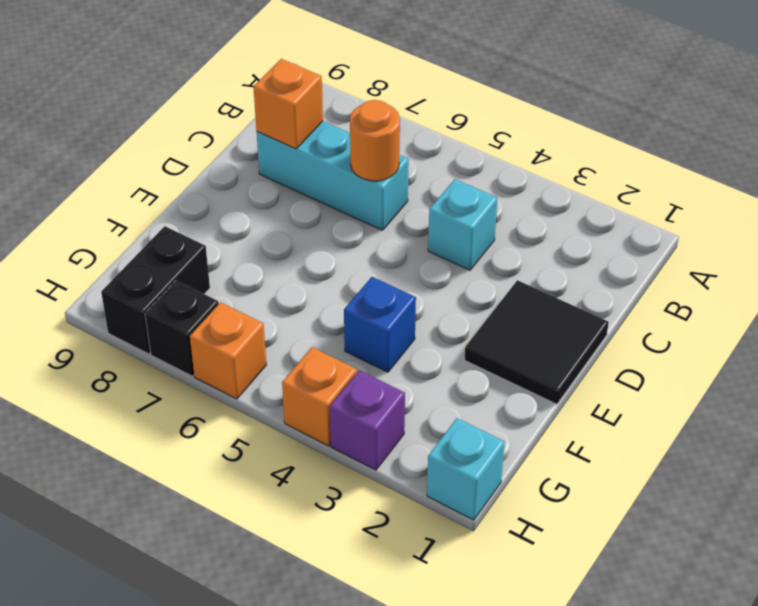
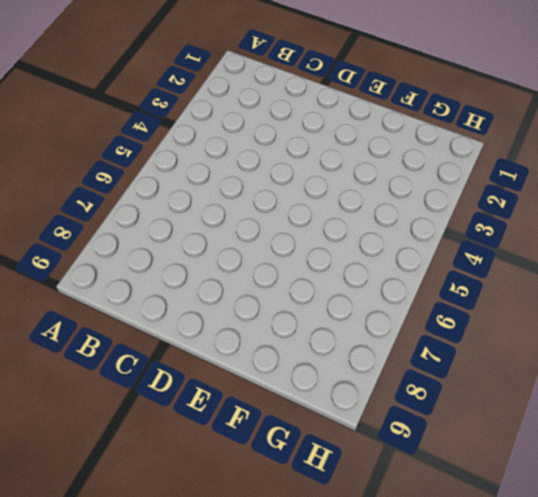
none -> cyan brick C4 level 1
none -> cyan brick C6:C8 level 1
none -> black tile D1:E2 level 1

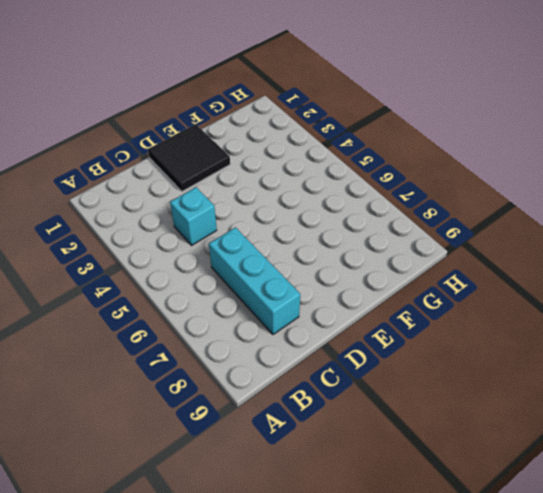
none -> blue brick F4 level 1
none -> black brick G8:H8 level 1
none -> cyan brick H1 level 1

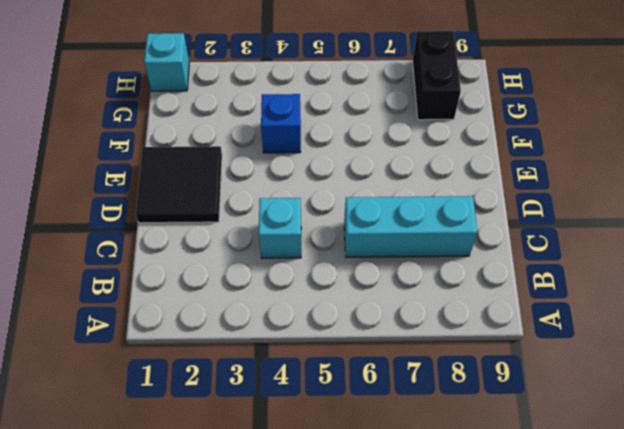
none -> purple brick H3 level 1
none -> orange brick H4 level 1
none -> orange brick H6 level 1

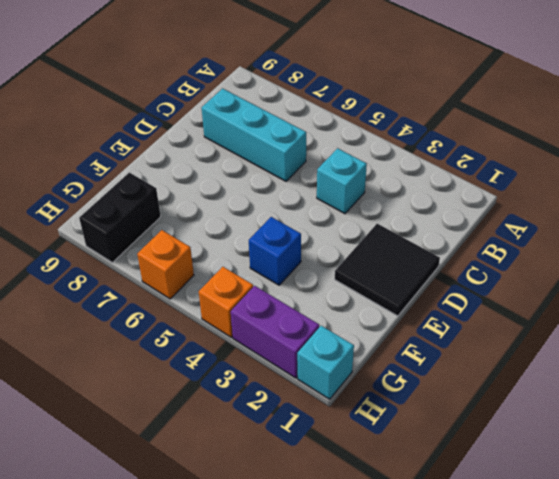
purple brick H2:H3 level 1 -> purple brick H3 level 1
none -> black brick H7 level 1
none -> orange round brick C6 level 2
none -> orange brick C8 level 2

